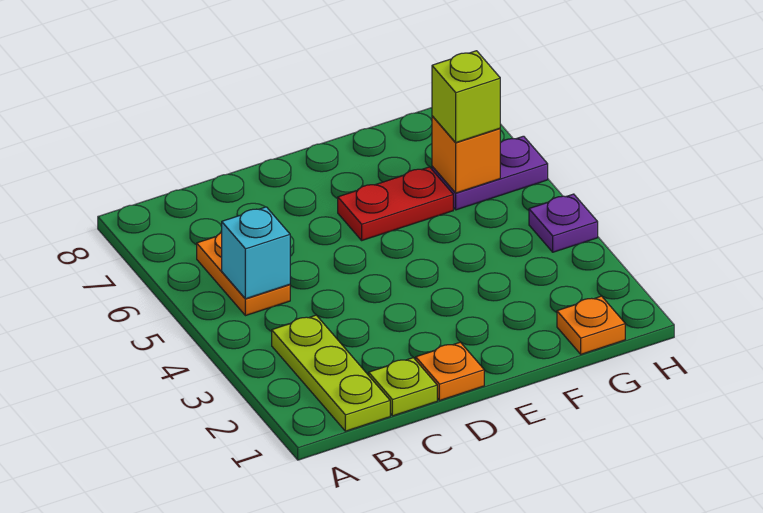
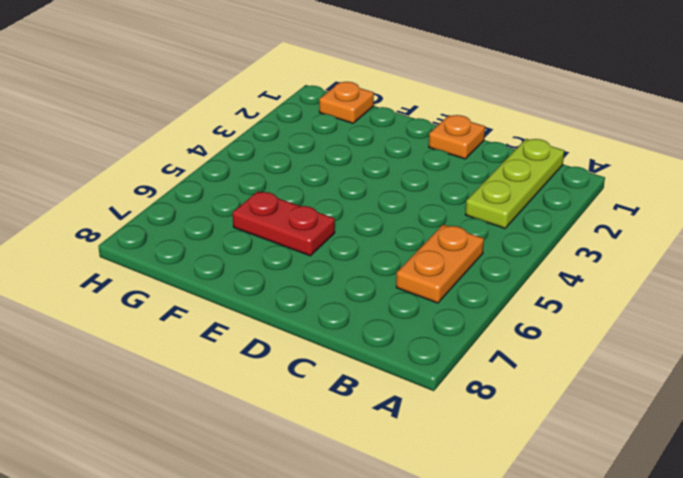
none -> lime plate C1 level 1
none -> purple plate G6:H6 level 1

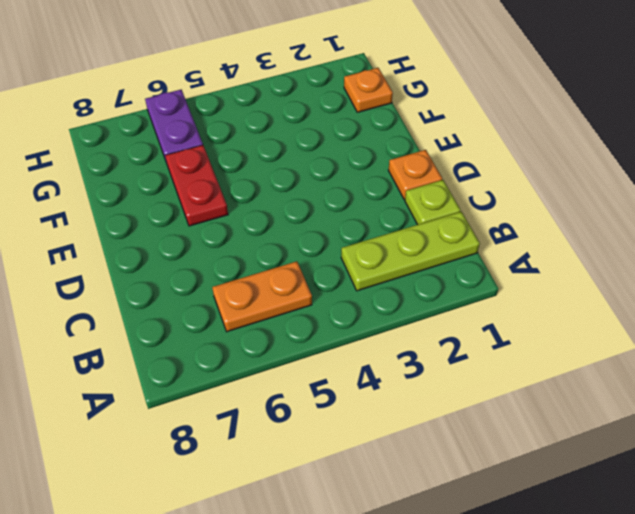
none -> purple plate H4 level 1
none -> cyan brick B5 level 2

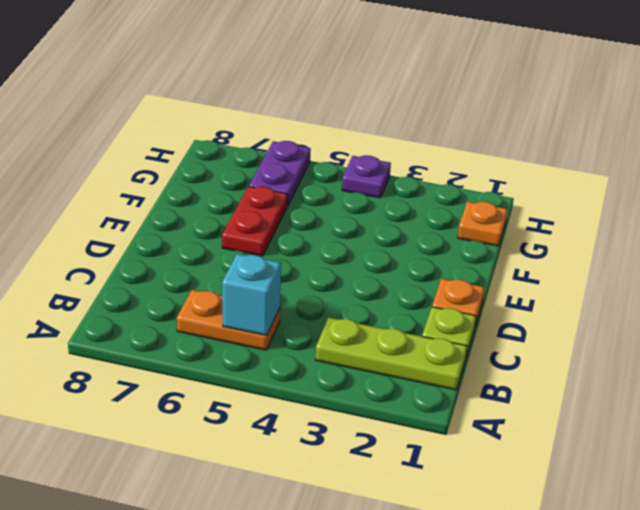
none -> orange brick G6 level 2
none -> lime brick G6 level 3

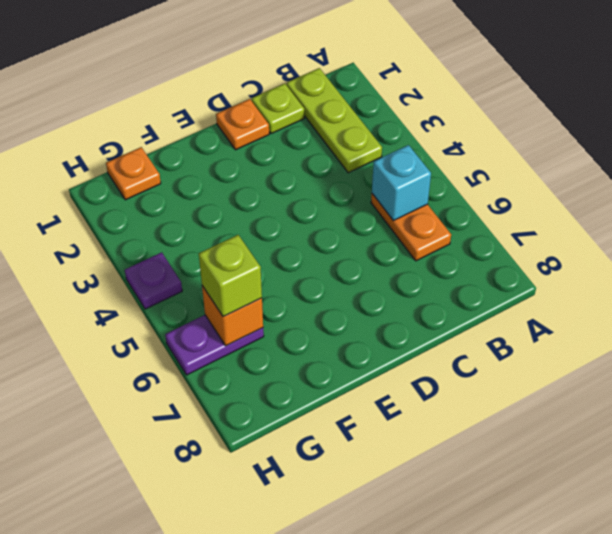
none -> red plate E6:F6 level 1

